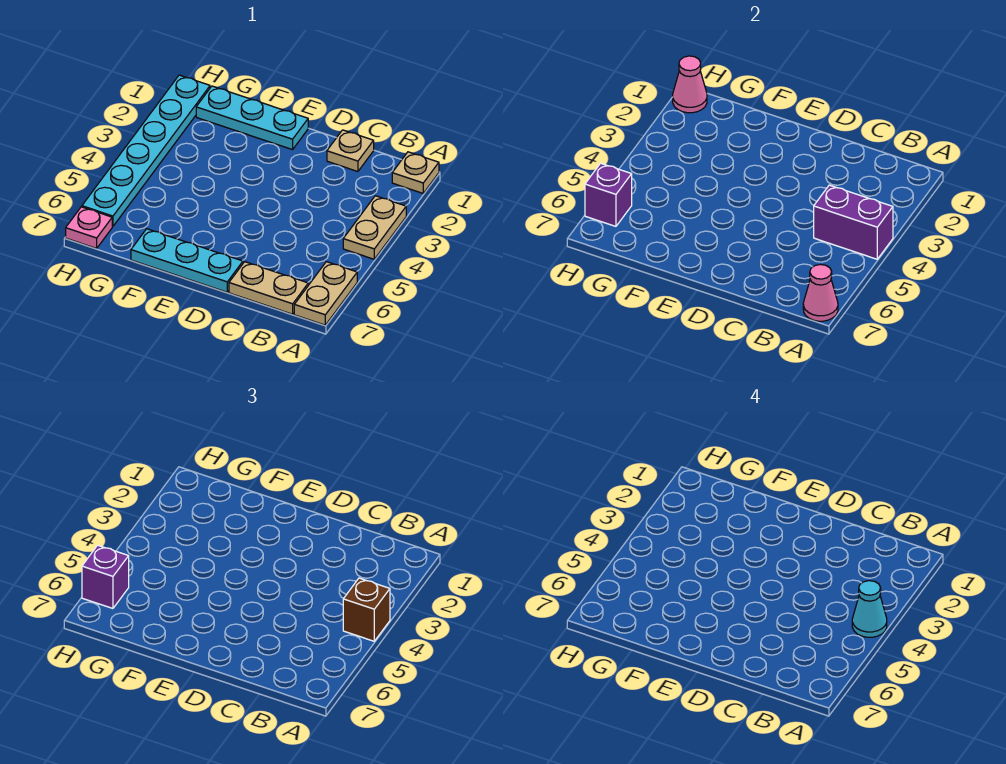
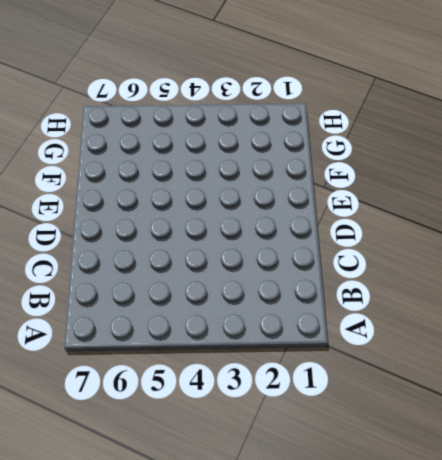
none -> tan plate A1 level 1
none -> tan plate A3:A4 level 1
none -> tan plate A6:A7 level 1

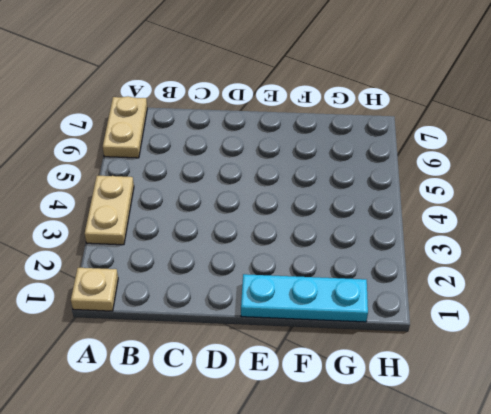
none -> tan plate B7:C7 level 1
none -> tan plate C1 level 1
none -> cyan plate D7:F7 level 1

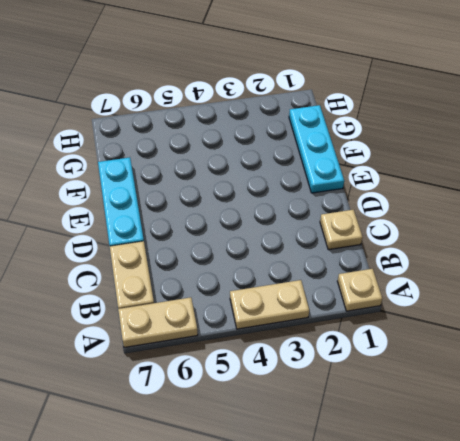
none -> cyan plate H1:H6 level 1
none -> pink plate H7 level 1
none -> purple brick A4:B4 level 2

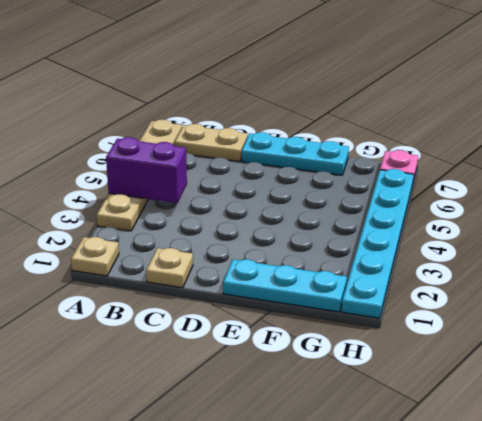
none -> pink cone A7 level 2
none -> pink cone H1 level 2
none -> purple brick H6 level 2

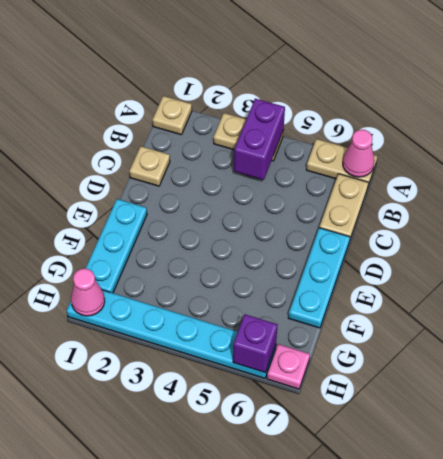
none -> brown brick A4 level 3
none -> purple brick H6 level 3
none -> cyan cone A4 level 4

